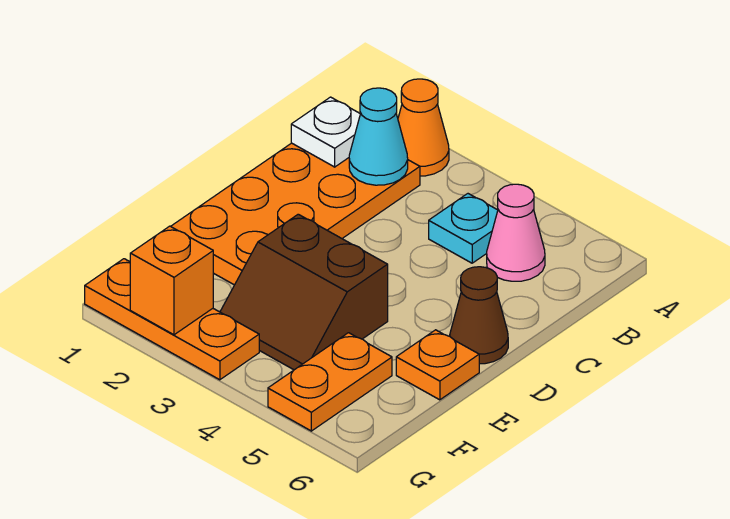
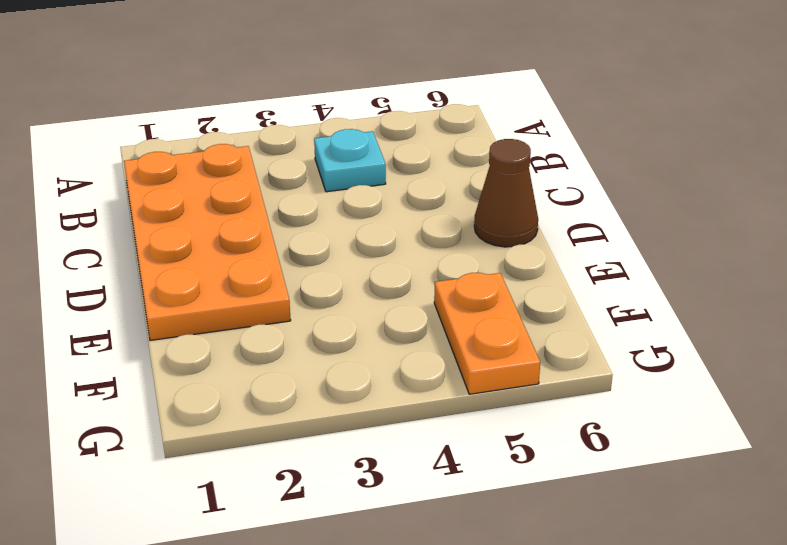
none -> orange cone A2 level 1
none -> pink cone B5 level 1
none -> brown slope E3:F4 level 1 top E

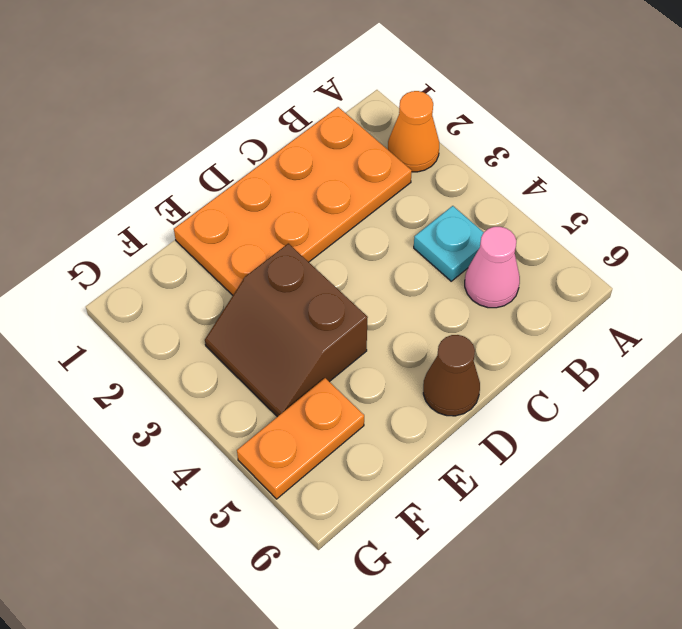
none -> orange plate E6 level 1
none -> orange plate G1:G3 level 1
none -> white plate B1 level 2

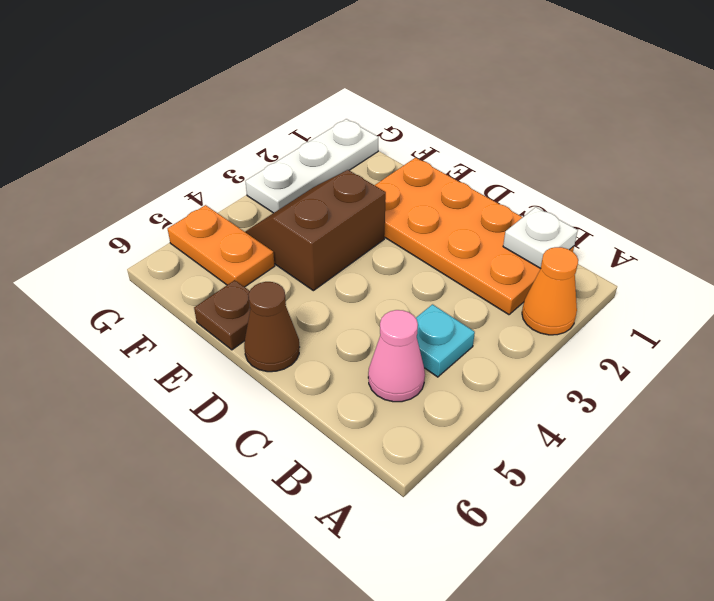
brown plate E6 level 1 -> orange plate E6 level 1
white plate G1:G3 level 1 -> orange plate G1:G3 level 1
none -> cyan cone B2 level 2
none -> orange brick G2 level 2

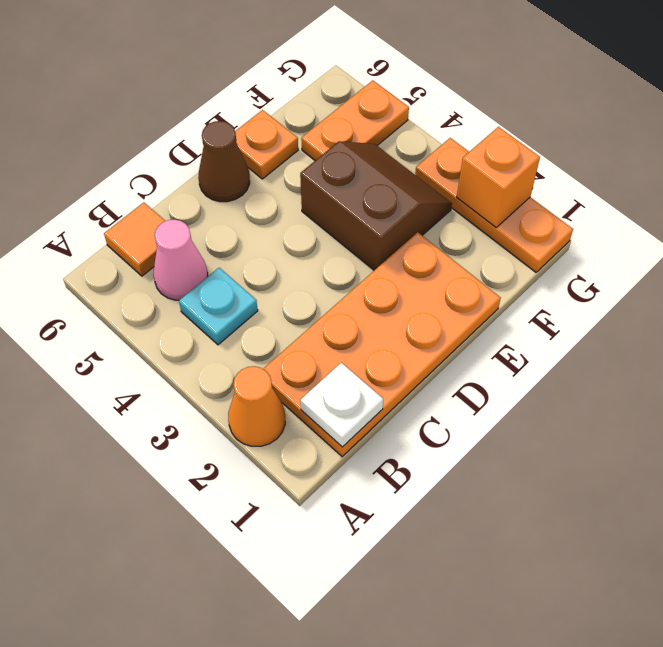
orange tile B6 level 1 -> none
none -> cyan cone B2 level 2

